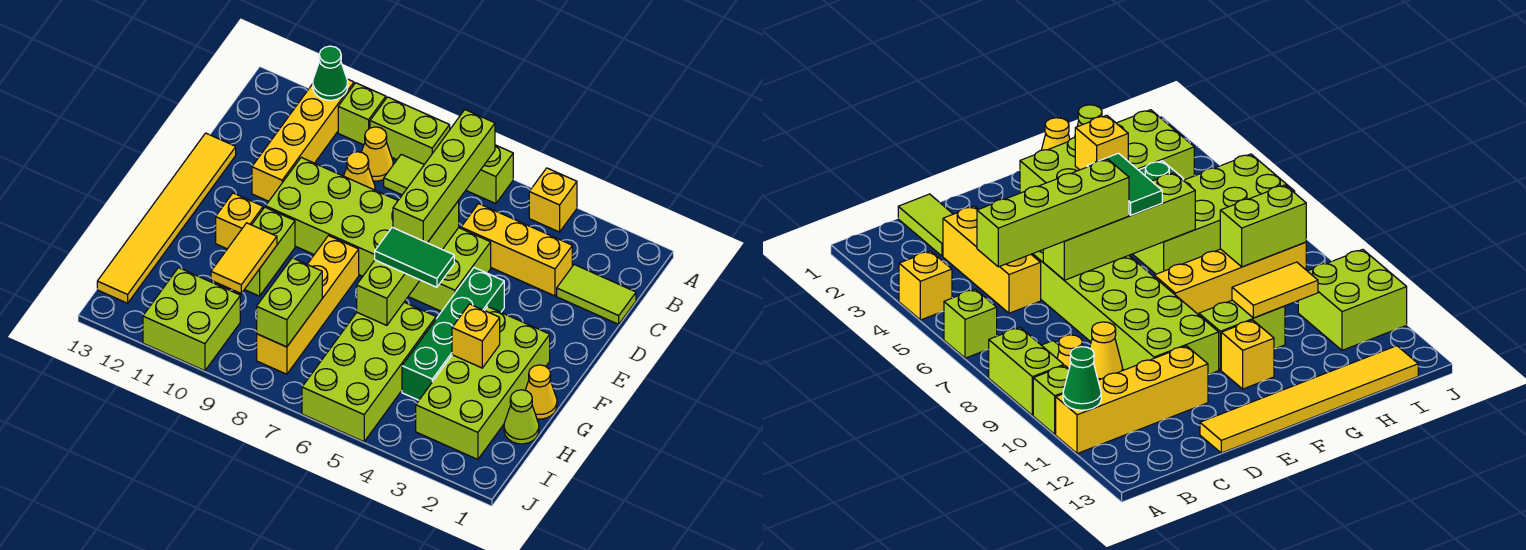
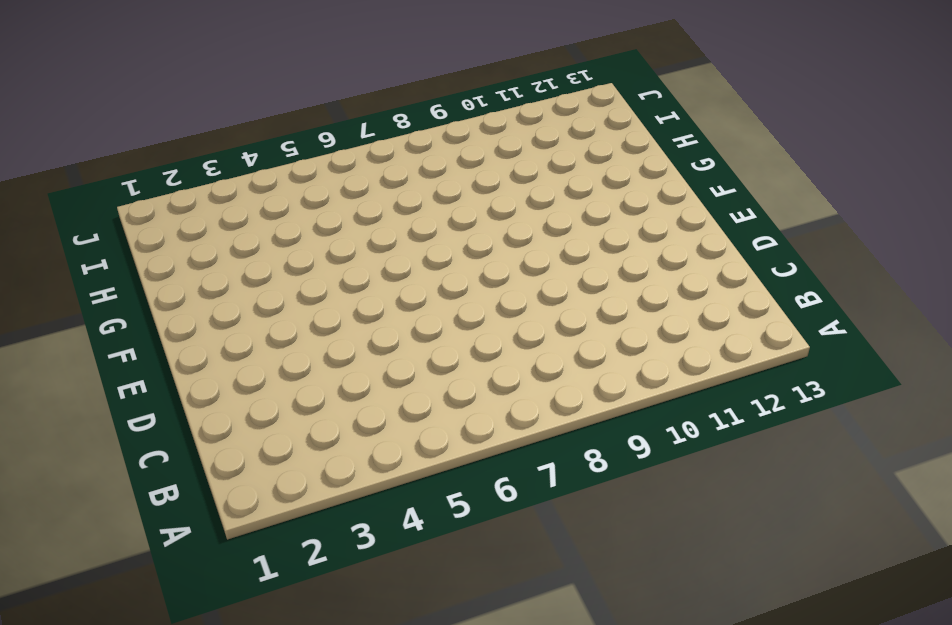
none -> yellow brick A4 level 1
none -> lime brick A6 level 1
none -> lime brick A8:A9 level 1

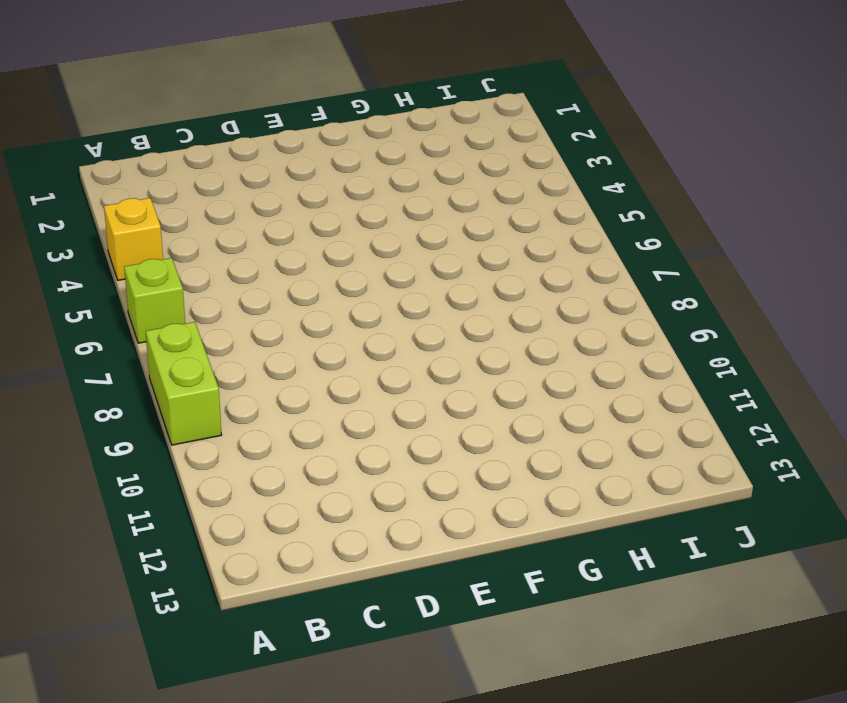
none -> lime brick A10 level 1
none -> yellow brick A11:D11 level 1
none -> lime tile B8 level 1

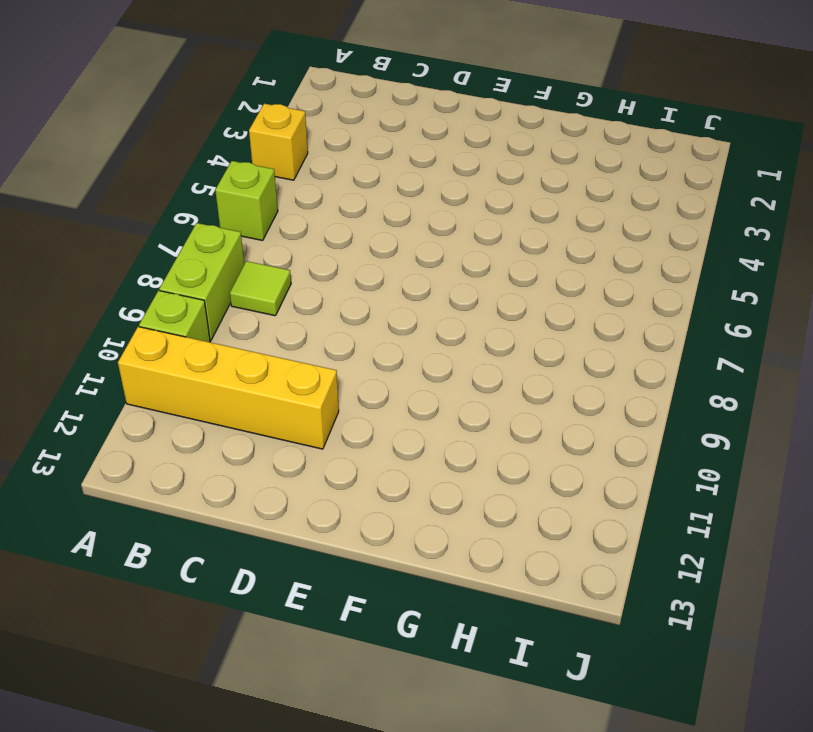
none -> yellow cone B9 level 1
none -> lime tile C1:C2 level 1
none -> yellow brick C3:C5 level 1

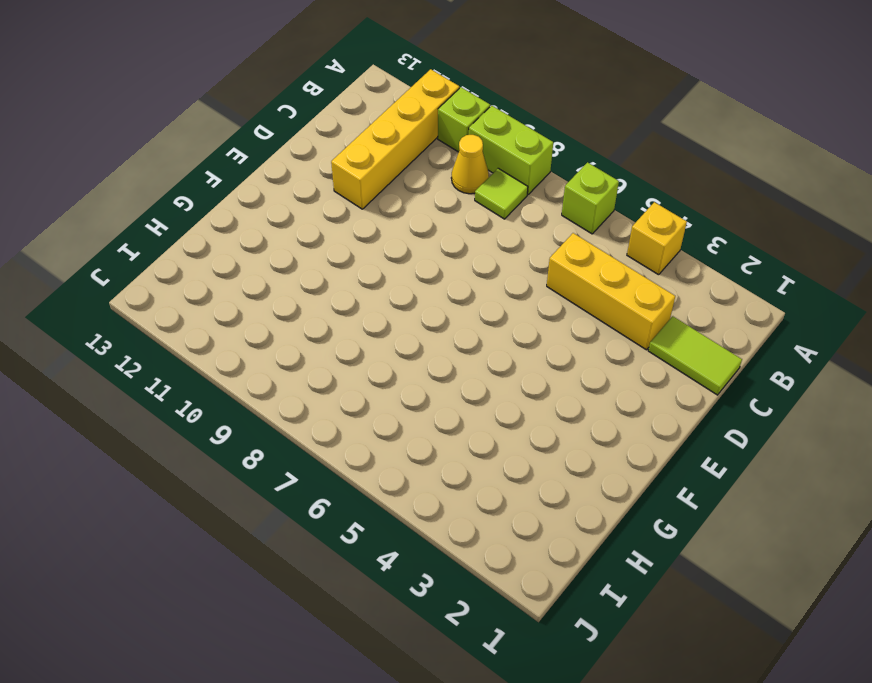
none -> yellow cone C9 level 1
none -> lime brick D5:E10 level 1
none -> yellow tile D13:I13 level 1

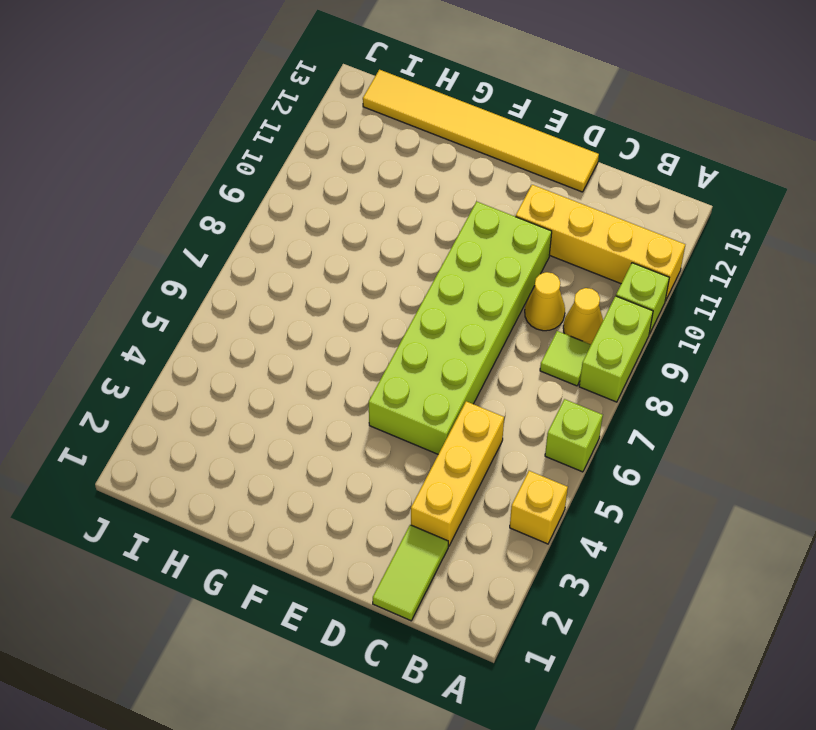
none -> green brick E4:H4 level 1
none -> lime brick F2:I3 level 1
none -> yellow brick F8:I8 level 1

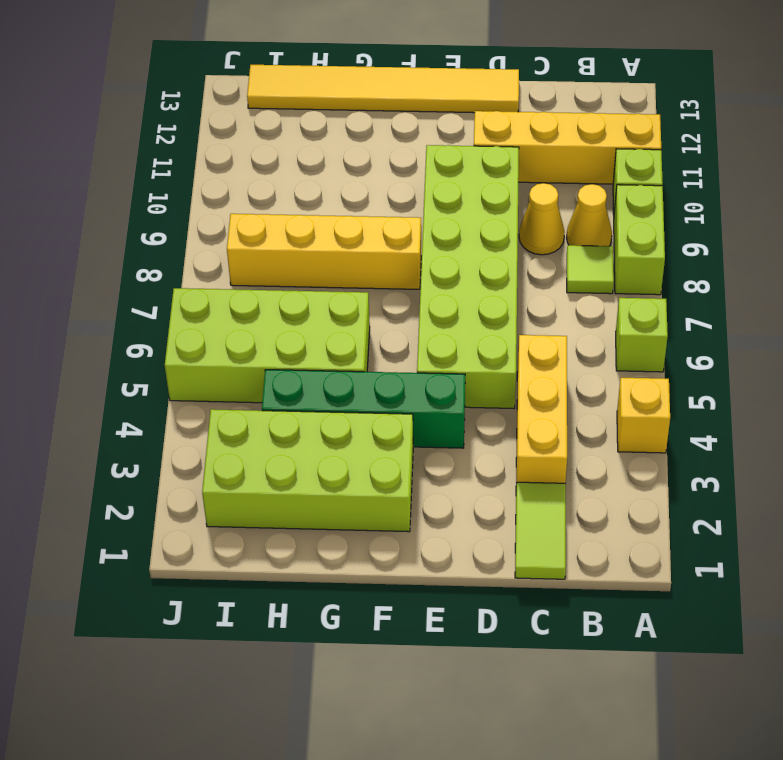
none -> lime brick F10:G10 level 1
none -> yellow brick F11 level 1
none -> yellow cone G1 level 1

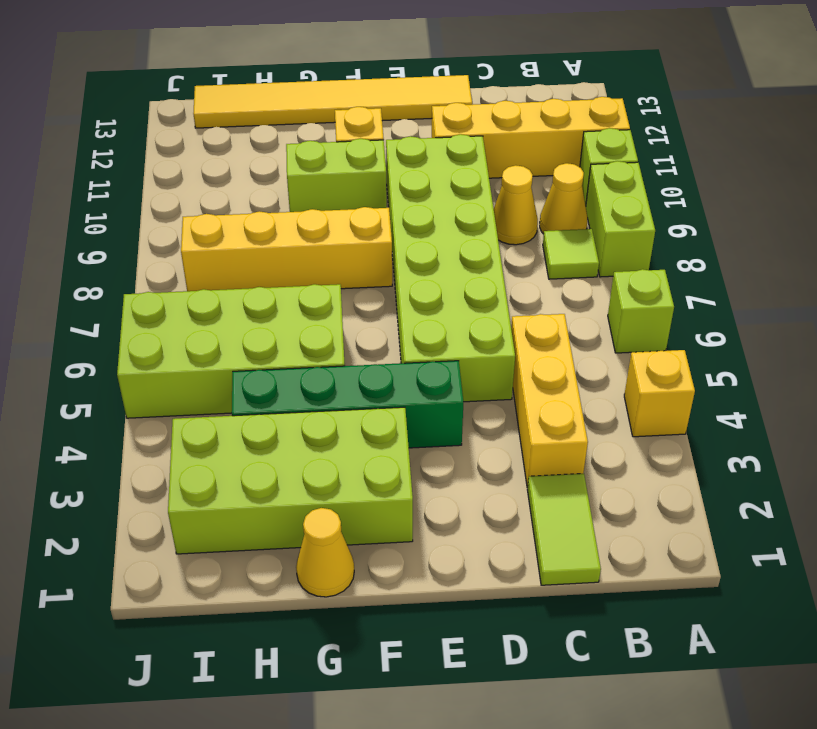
none -> lime cone H1 level 1
none -> lime brick I10:J11 level 1
none -> green cone A11 level 2

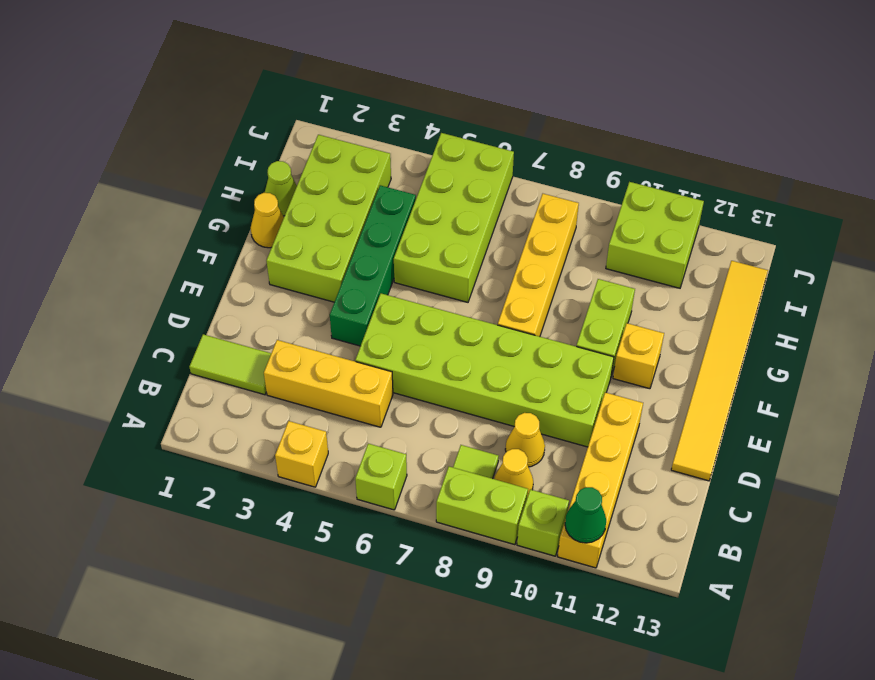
none -> lime brick D6:G6 level 2
none -> yellow brick G3 level 2
none -> yellow tile G10:H10 level 2

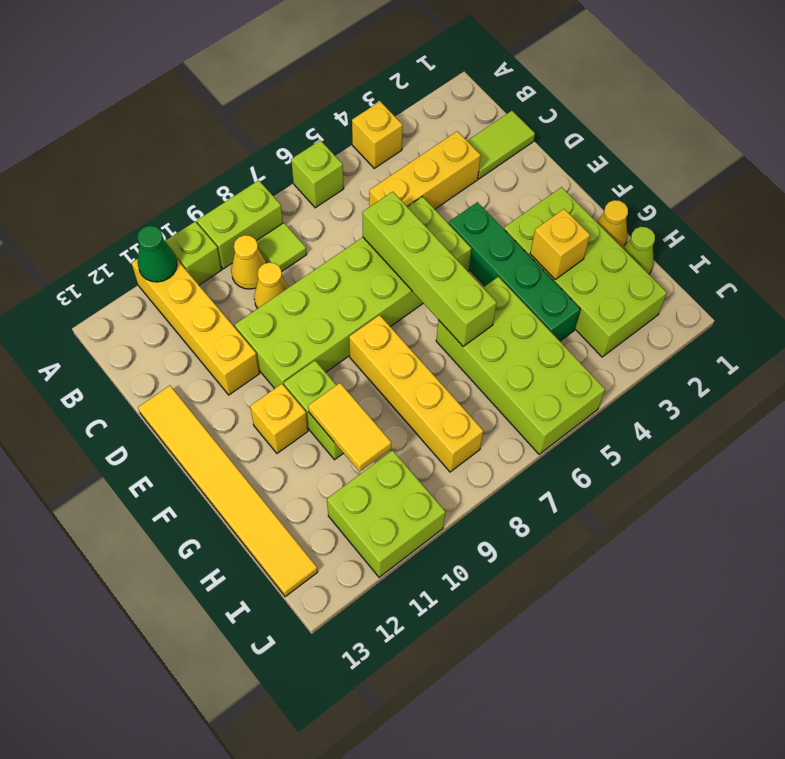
none -> lime brick H8:I8 level 2
none -> lime brick B6:E6 level 3
none -> green tile F5:F6 level 3

